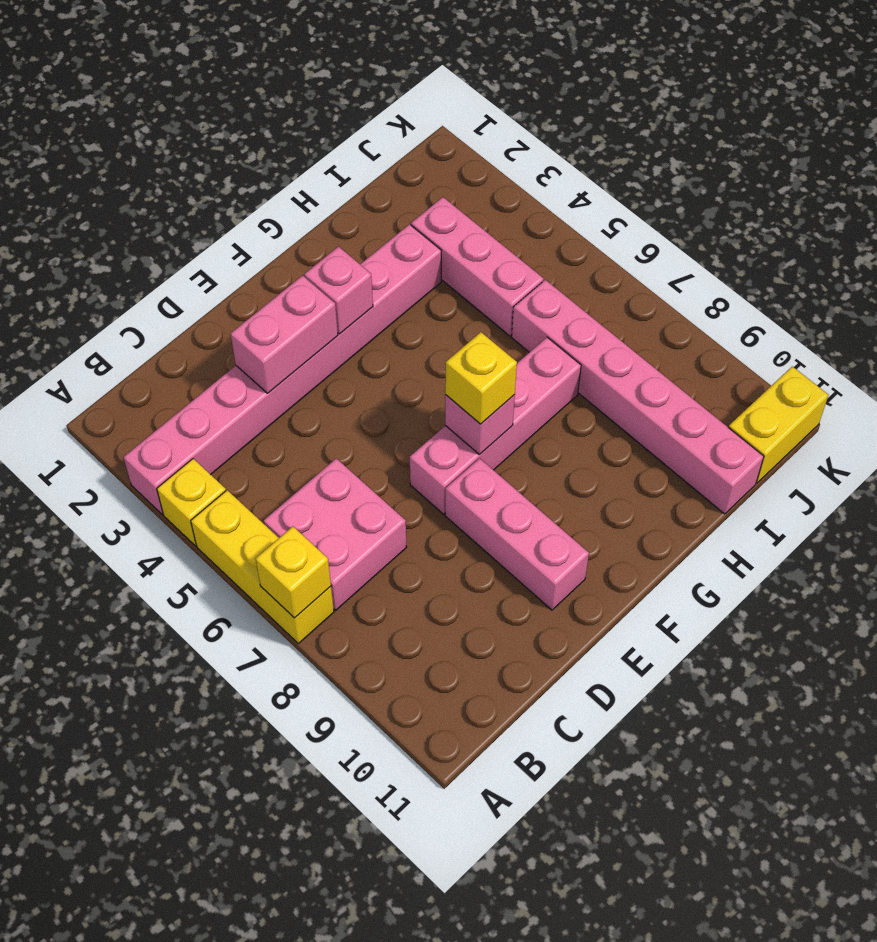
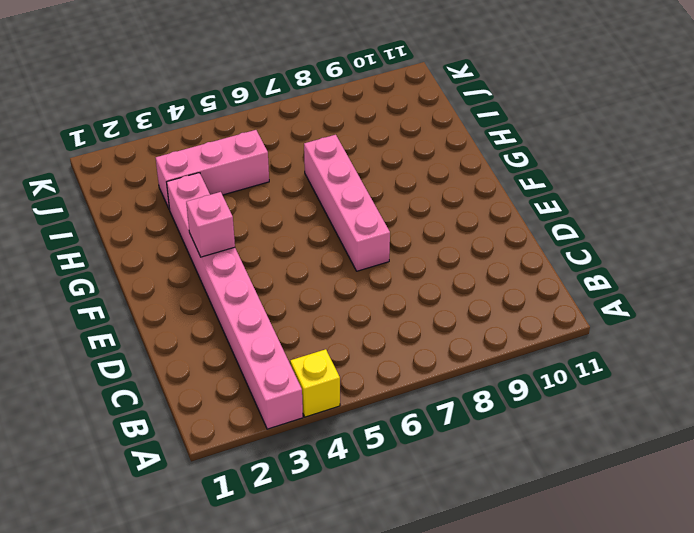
none -> yellow brick A5:A7 level 1
none -> pink brick B6:C7 level 1
none -> pink brick E8:E10 level 1

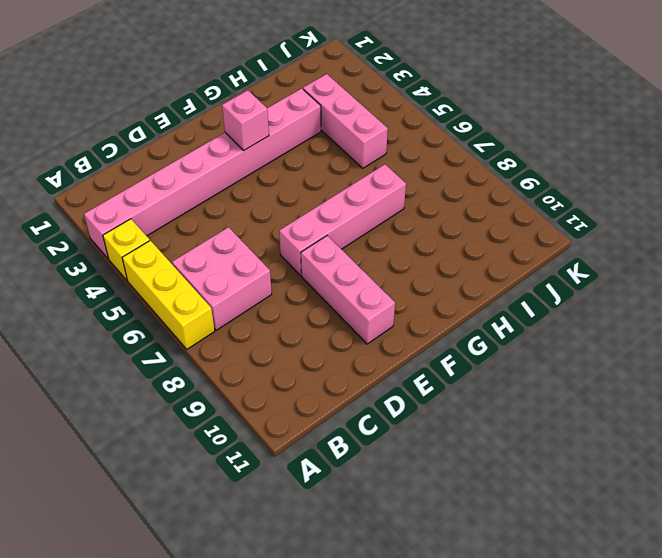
none -> pink brick I6:I11 level 1
none -> yellow brick J11:K11 level 1
none -> yellow brick A7 level 2

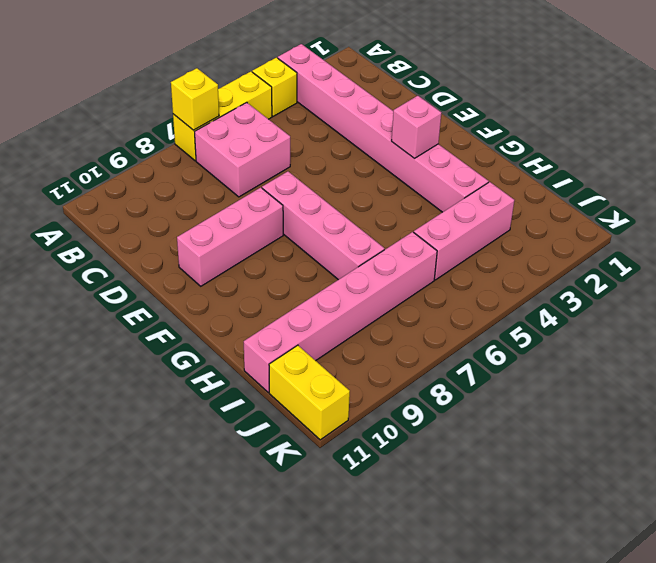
none -> pink brick D3:E3 level 2
none -> pink brick F7 level 2
none -> yellow brick F7 level 3

